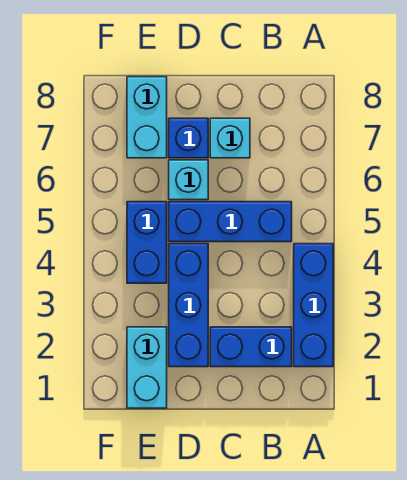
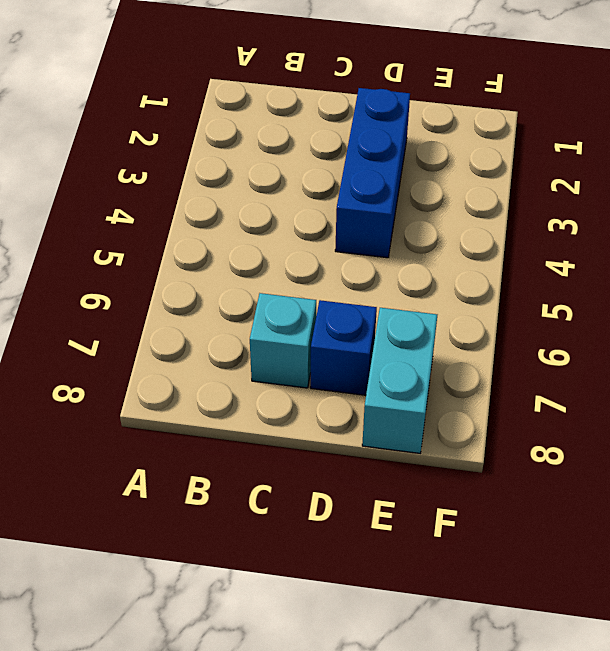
none -> blue brick A2:A4 level 1
none -> blue brick B2:C2 level 1

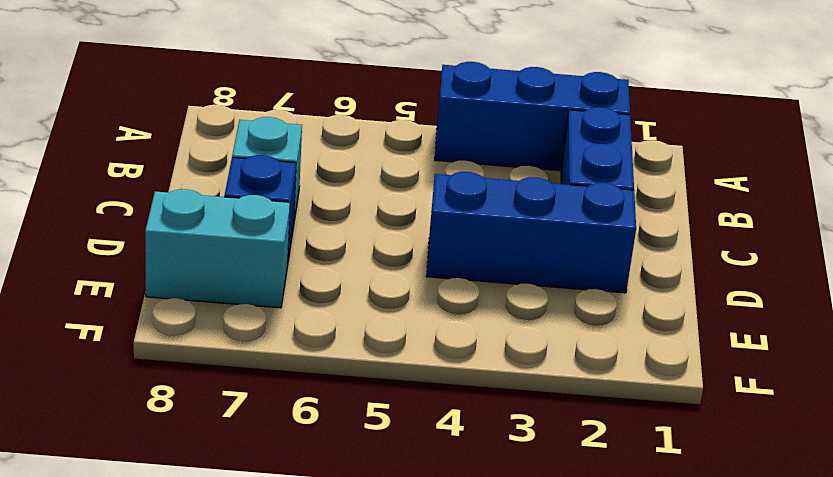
none -> blue brick B5:D5 level 1
none -> cyan brick D6 level 1

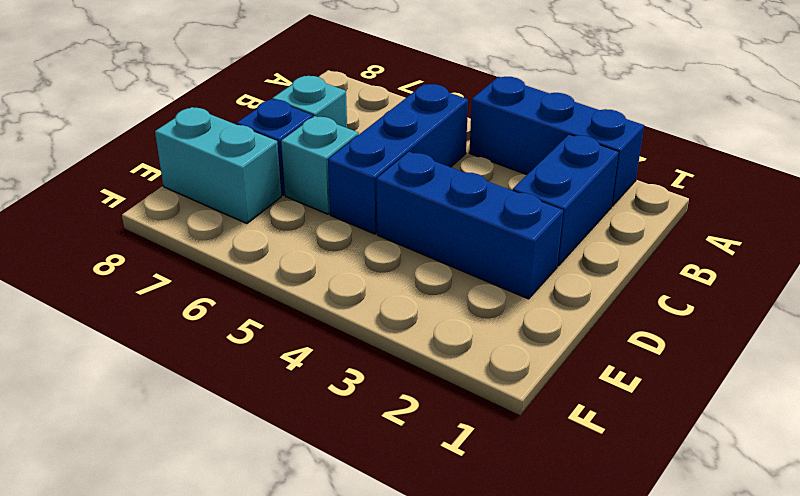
none -> cyan brick E1:E2 level 1
none -> blue brick E4:E5 level 1

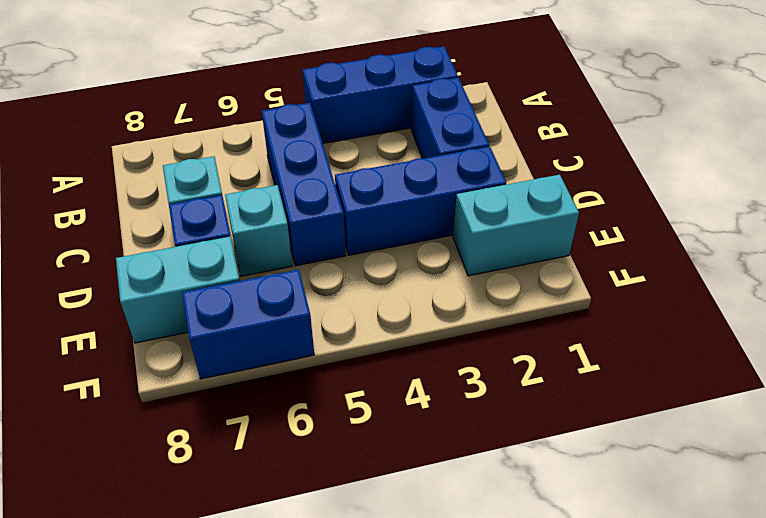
blue brick F6:F7 level 1 -> blue brick E4:E5 level 1

